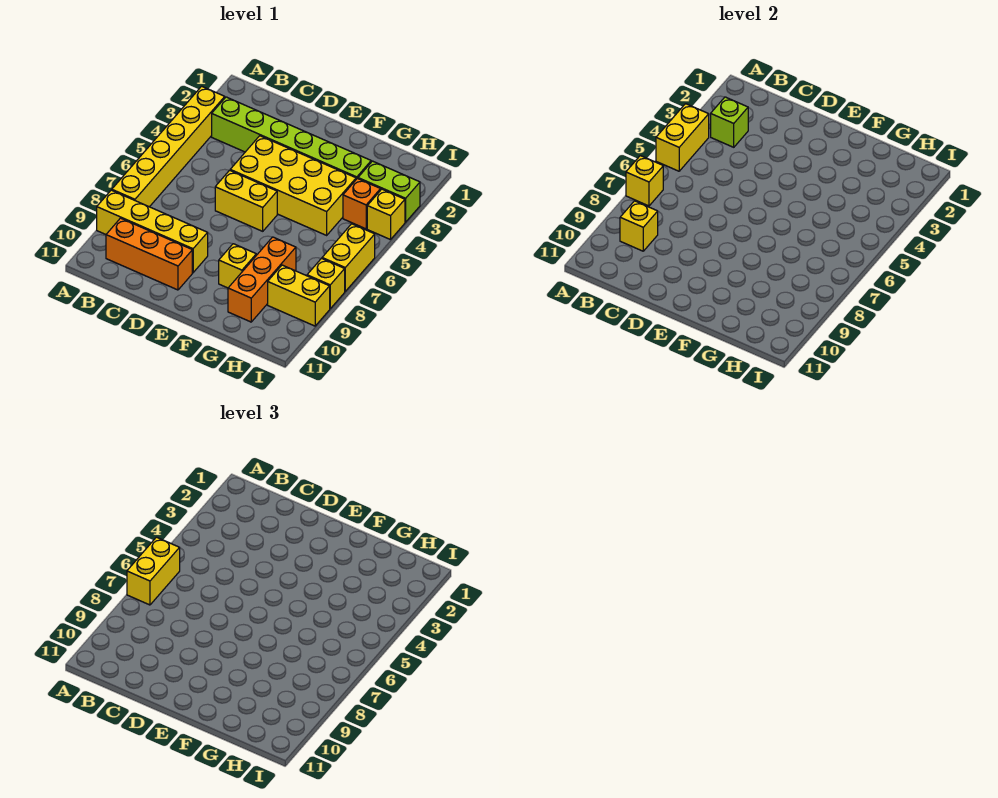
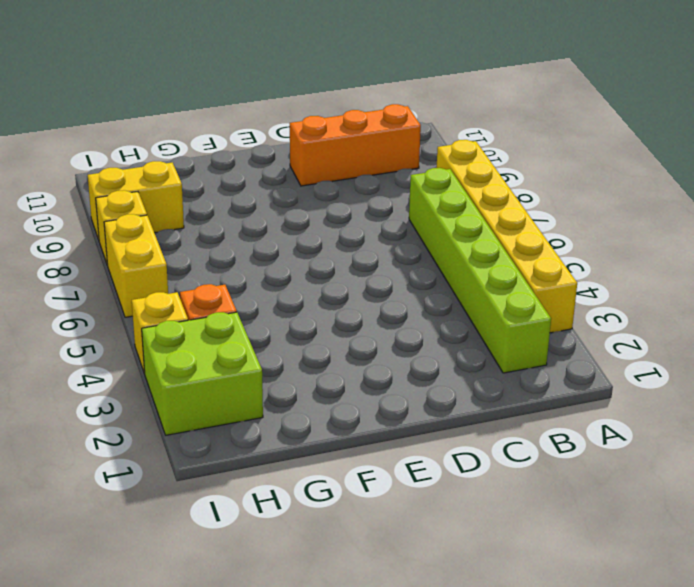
lime brick B2:B7 level 1 -> lime brick B3:G3 level 1
lime brick H2:I3 level 1 -> lime brick H3:I3 level 1
none -> yellow brick A9:D9 level 1
none -> yellow brick D4:G5 level 1
none -> yellow brick D6:E6 level 1

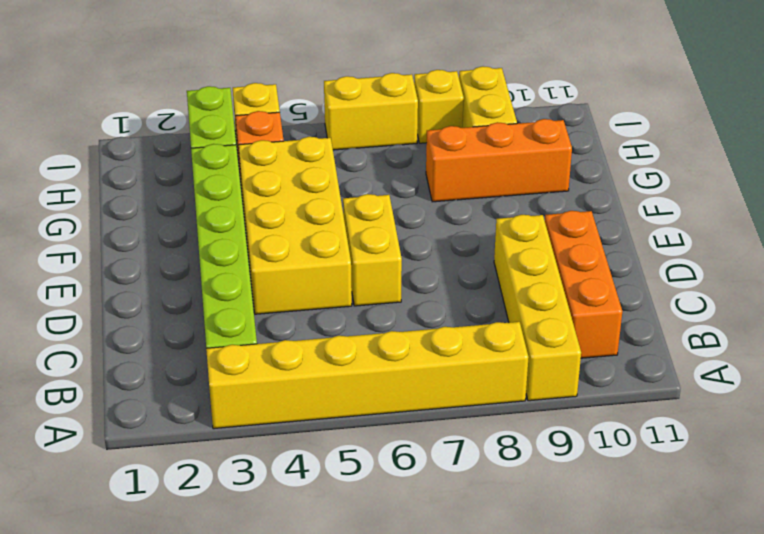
none -> yellow brick F9 level 1
none -> yellow brick A4:A5 level 2
none -> yellow brick A7 level 2

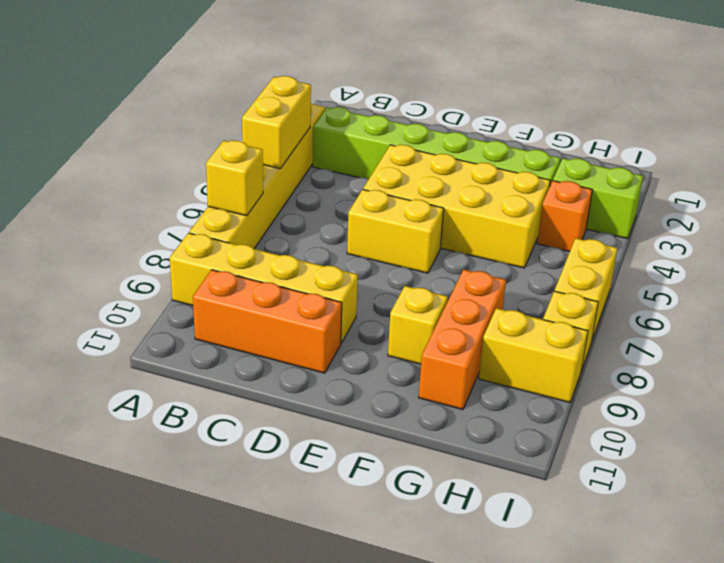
none -> yellow brick I4 level 1
none -> lime brick B3 level 2
none -> yellow brick B9 level 2

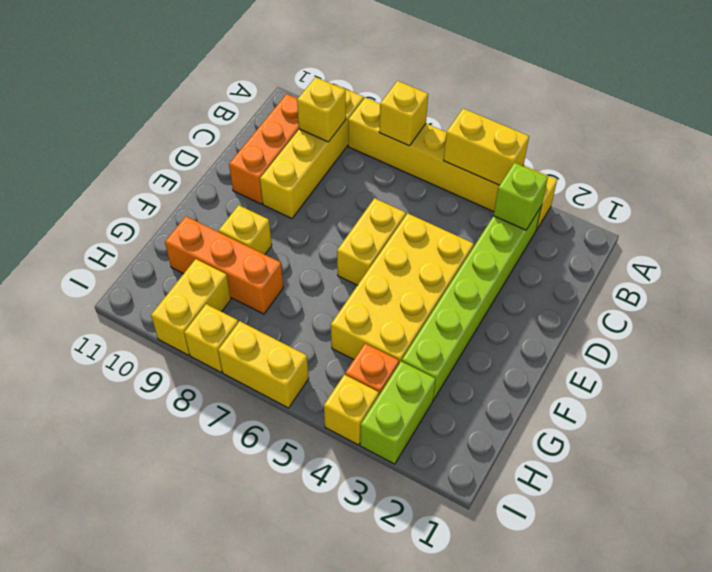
none -> yellow brick A6:A7 level 3

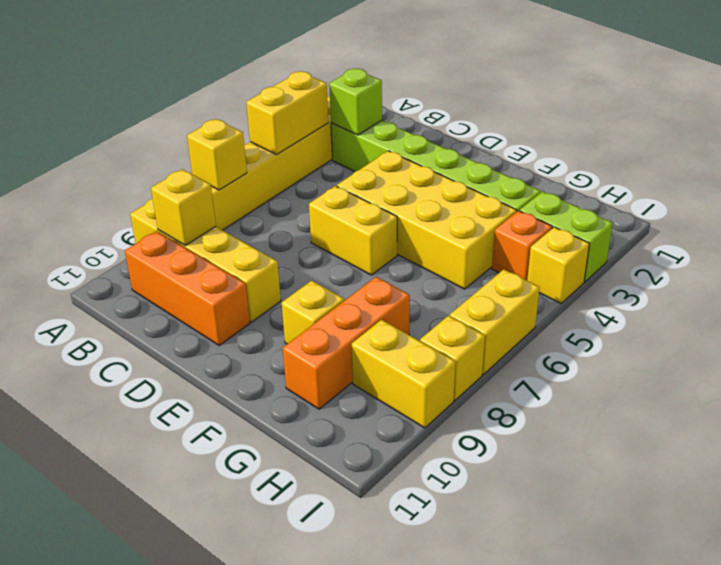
none -> yellow brick A6:A7 level 3

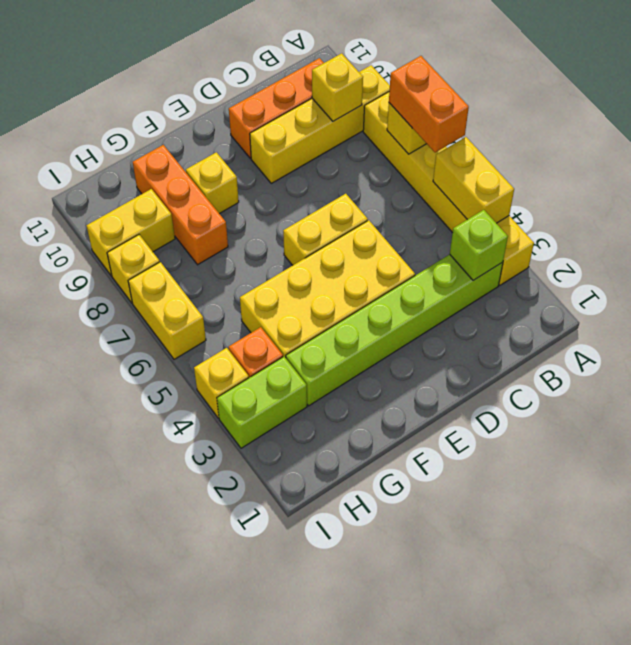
orange brick A6:A7 level 3 -> yellow brick A6:A7 level 3

